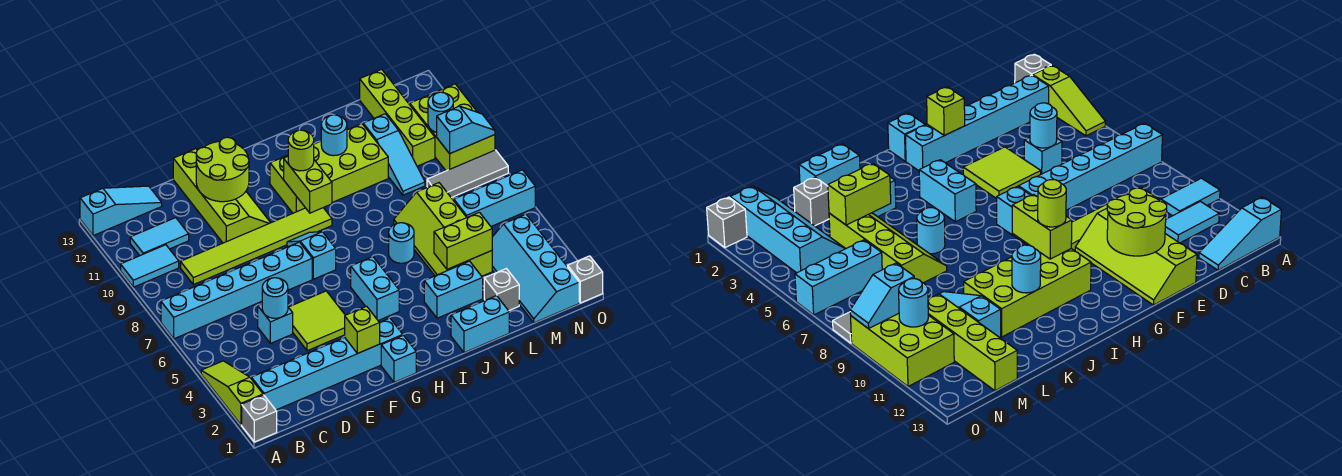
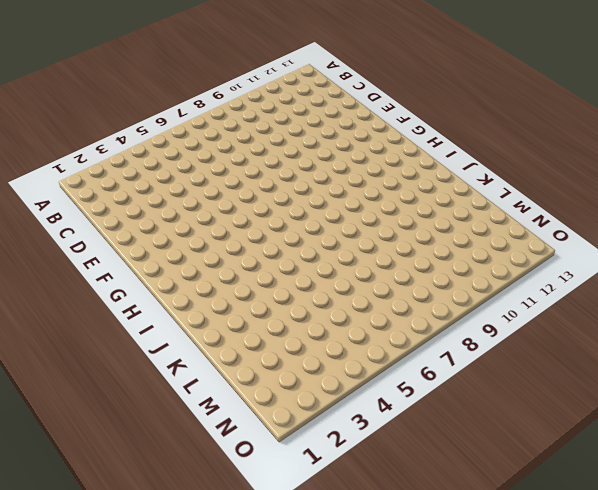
none -> grey brick A1 level 1
none -> lime slope A2:A4 level 1 top 2
none -> cyan brick A7:F7 level 1
none -> cyan tile A10:B10 level 1

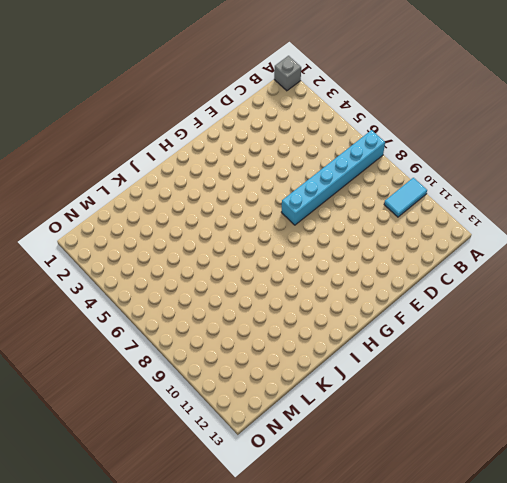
none -> lime slope A2:A4 level 1 top 2
none -> cyan slope A13:C13 level 1 top A
none -> cyan brick B2:G2 level 1
none -> cyan tile B11:C11 level 1

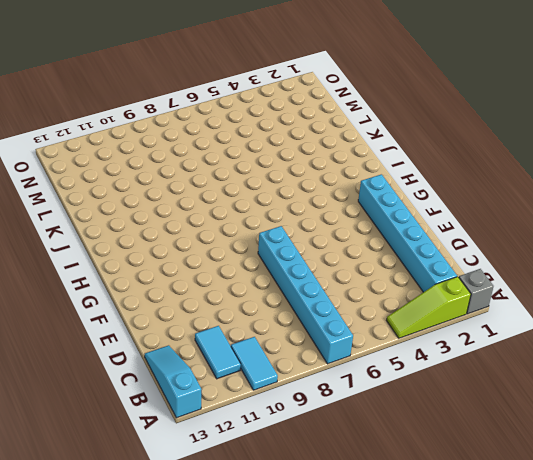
none -> lime tile C9:H9 level 1
none -> cyan brick D5 level 1
none -> lime tile E4:F5 level 1
none -> lime slope E10:F13 level 1 top E

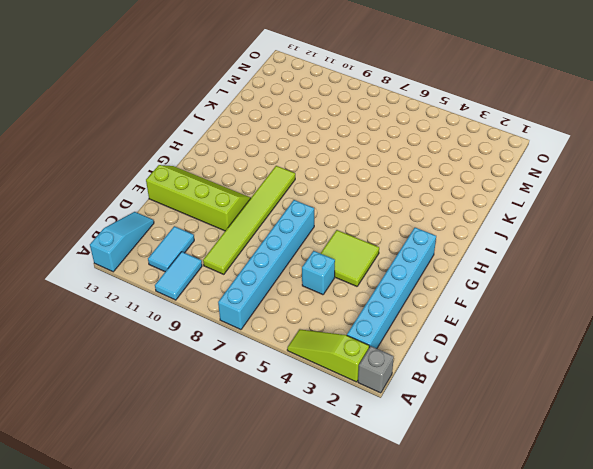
none -> cyan brick G1 level 1
none -> cyan slope G7:G8 level 1 top 7
none -> cyan brick H4:H5 level 1
none -> lime brick H10:K11 level 1

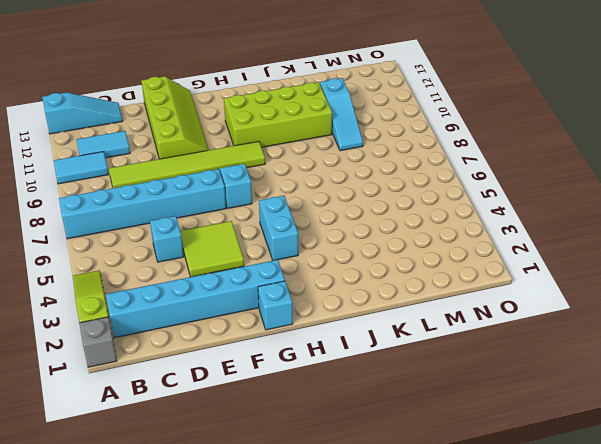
none -> cyan brick J1:K1 level 1
none -> cyan brick J3:K3 level 1
none -> cyan round brick J6 level 1
none -> lime slope K4:L7 level 1 top L

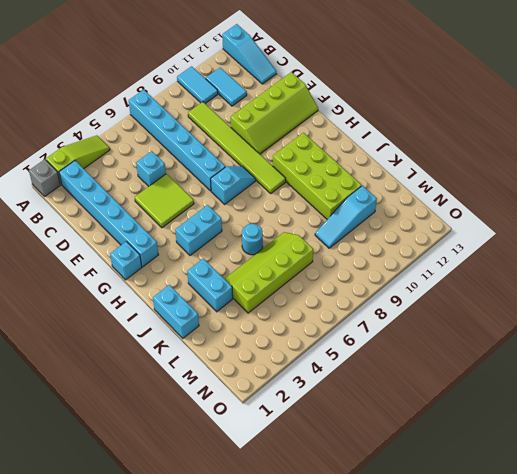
none -> grey brick L2 level 1
none -> cyan slope M1:N4 level 1 top N
none -> cyan brick M6:O6 level 1
none -> grey tile M8:O8 level 1

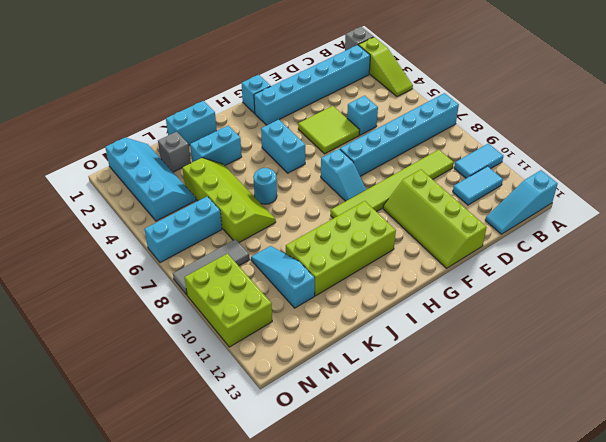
none -> lime brick M10:M13 level 1
none -> grey brick O1 level 1
none -> cyan round brick D5 level 2
none -> lime round brick E11:F12 level 2

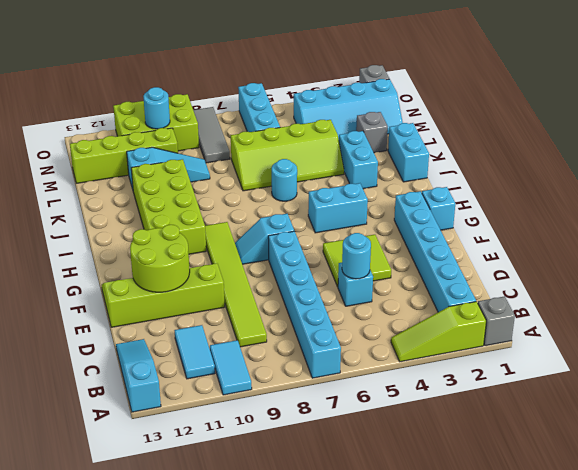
none -> lime brick F2 level 2
none -> lime brick H9:H10 level 2
none -> cyan round brick J11 level 2
none -> lime brick K4:L4 level 2

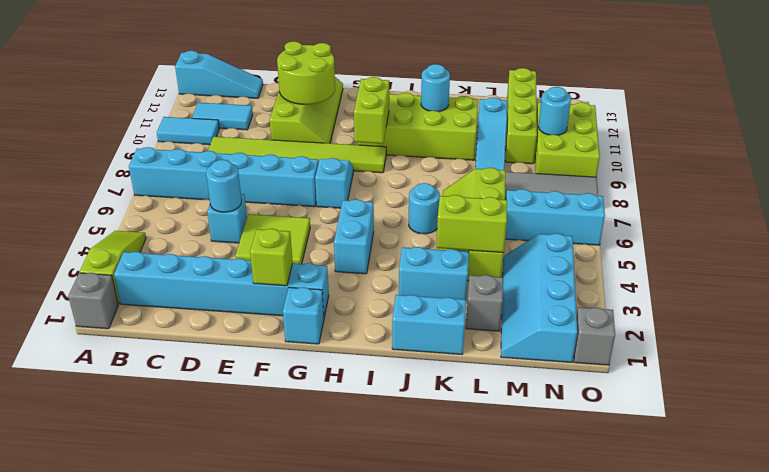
none -> cyan slope N9:O9 level 2 top N
none -> lime round brick H10 level 3

